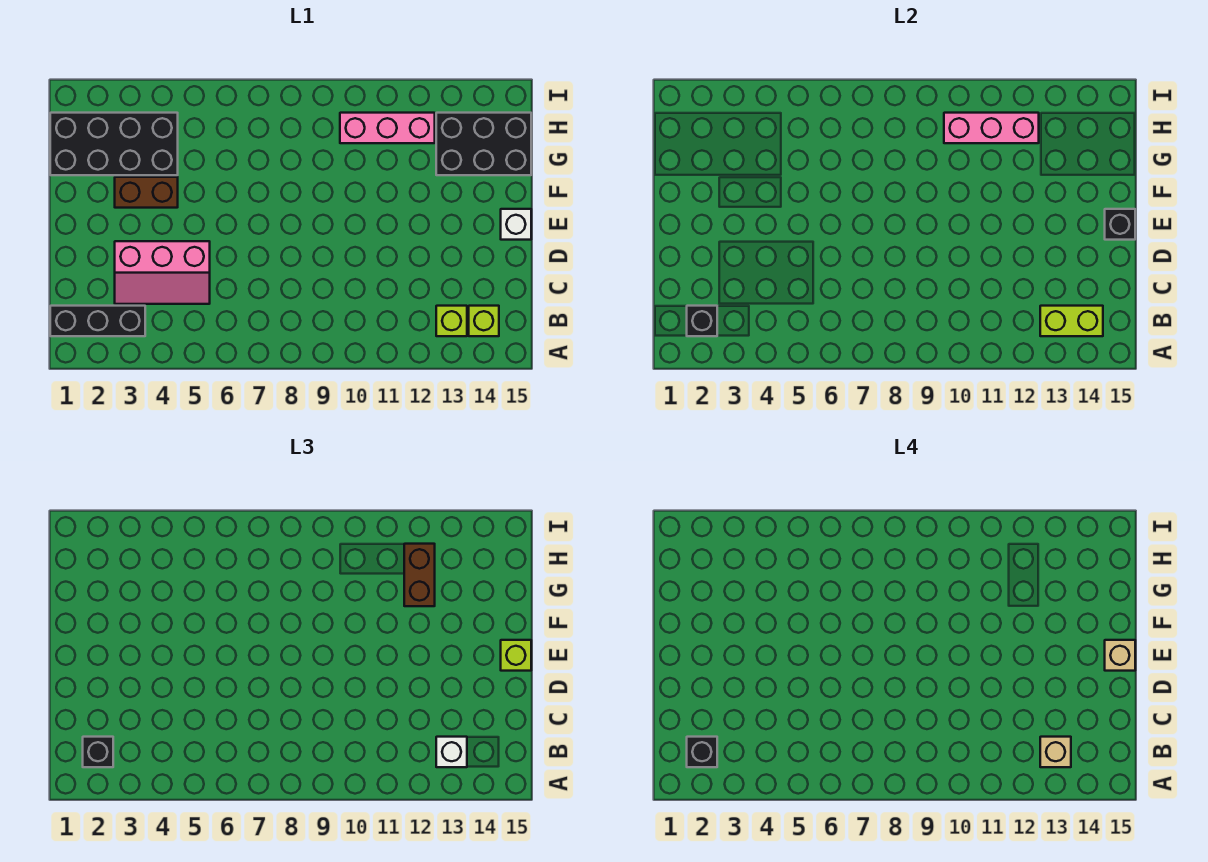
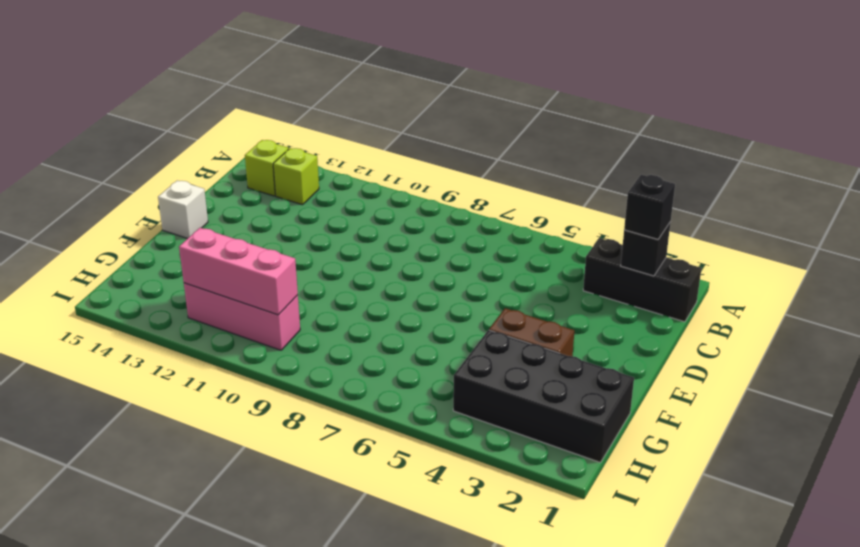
none -> pink slope C3:D5 level 1 top D
none -> black brick G13:H15 level 1
none -> lime brick B13:B14 level 2

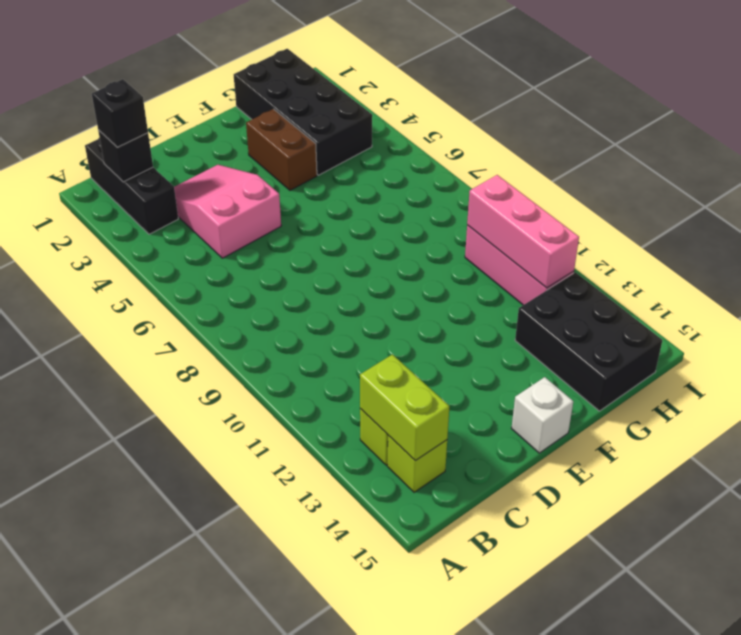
pink slope C3:D5 level 1 top 5 -> pink slope C3:D5 level 1 top D
none -> black brick E15 level 2
none -> white brick B13 level 3
none -> lime brick E15 level 3

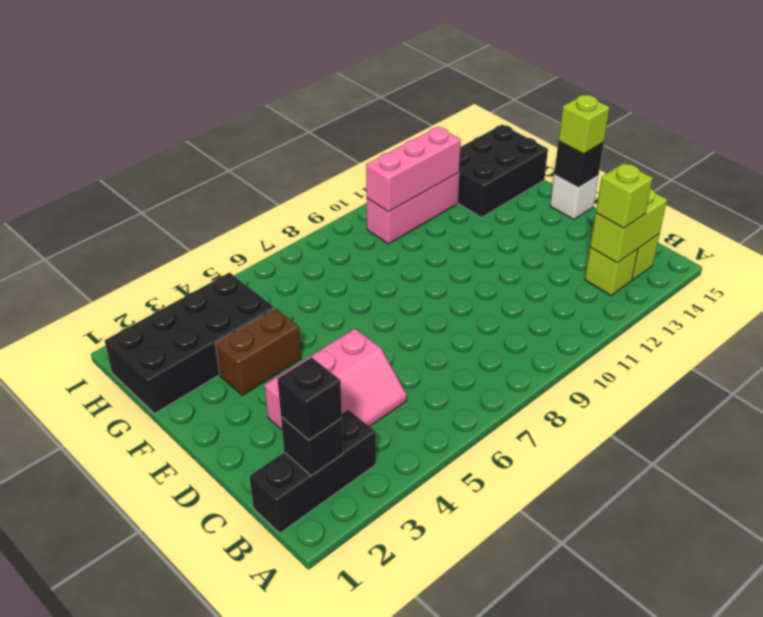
lime brick B13 level 3 -> white brick B13 level 3
none -> brown brick G12:H12 level 3
none -> black brick B2 level 4
none -> tan brick B13 level 4

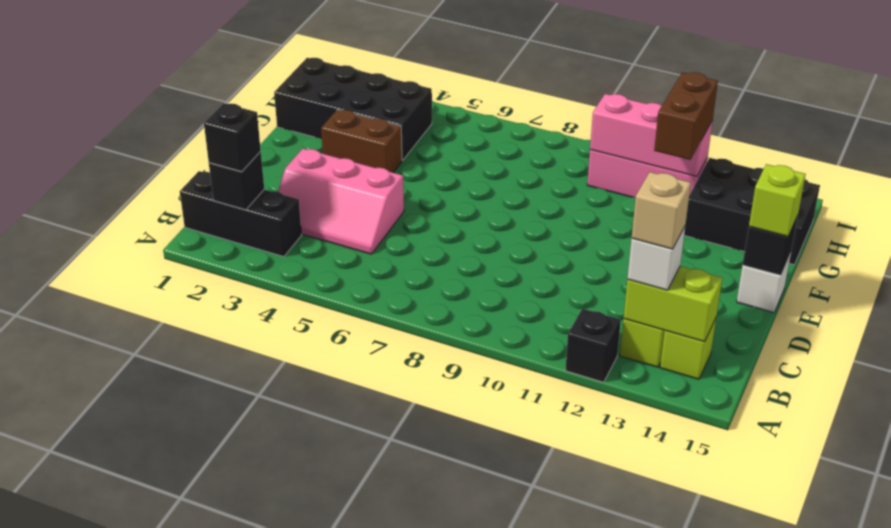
black brick A12 level 1 -> black brick B2 level 4
none -> tan brick E15 level 4

